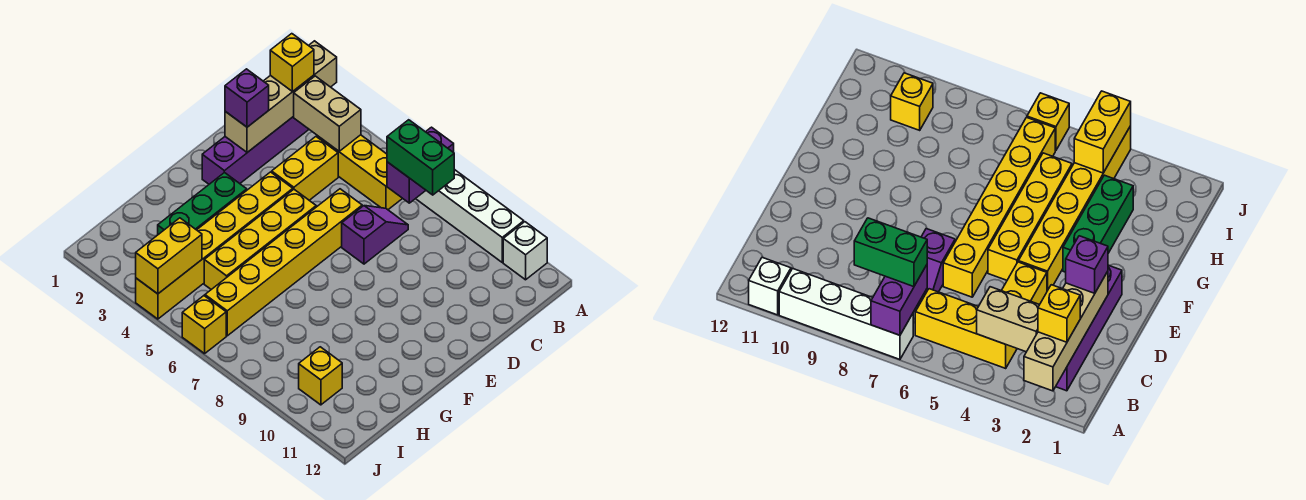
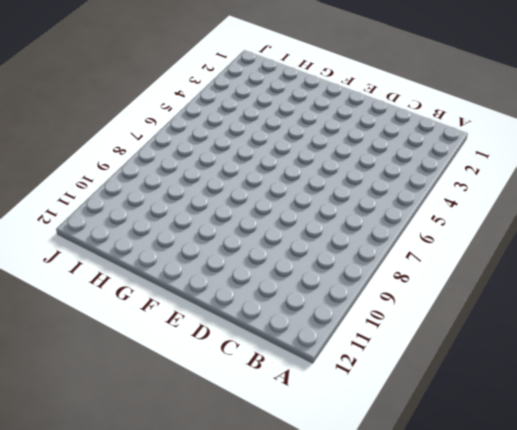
none -> white brick A7:A10 level 1
none -> white brick A11 level 1
none -> purple brick B2:E2 level 1

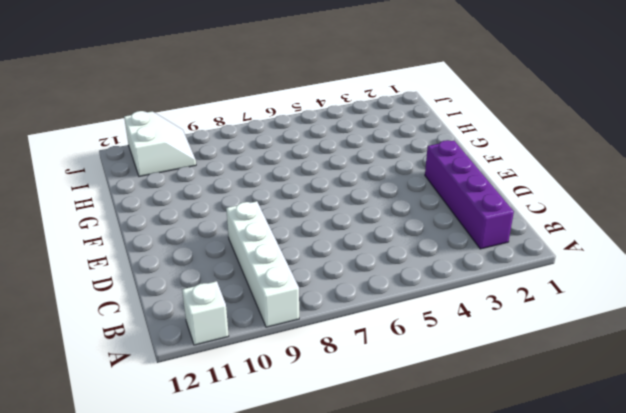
white brick A9:D9 level 1 -> white brick A7:A10 level 1
white slope I10:J11 level 1 top 11 -> yellow brick I10 level 1
none -> yellow brick B4:B6 level 1
none -> yellow brick C4:D4 level 1
none -> purple slope C7:D7 level 1 top D

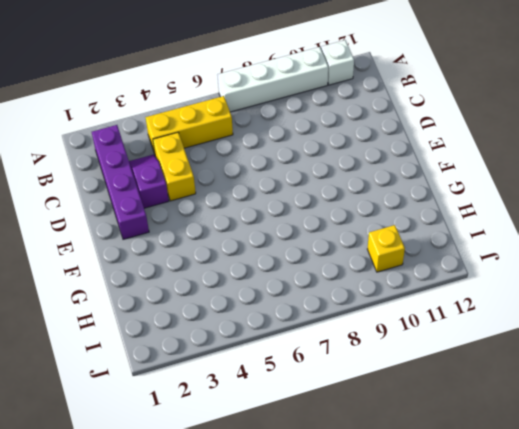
purple slope C3:D3 level 1 top D -> purple slope C7:D7 level 1 top D
none -> yellow brick D6:I6 level 1
none -> yellow brick E4:J4 level 1
none -> yellow brick E5:H5 level 1

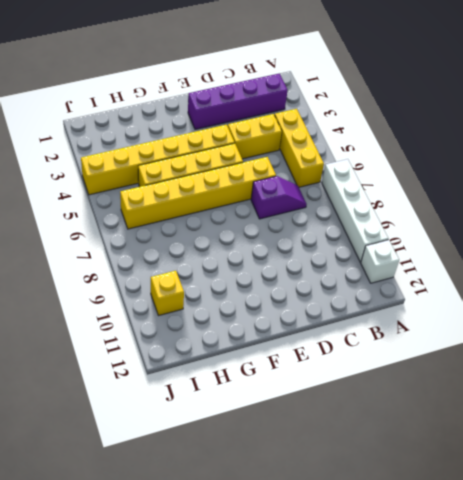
none -> green brick F3:H3 level 1
none -> yellow brick J6 level 1
none -> tan brick A2:D2 level 2

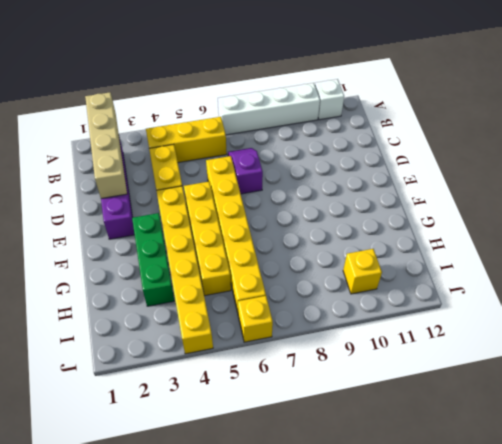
none -> purple brick A7:B7 level 2
none -> tan brick B3:B4 level 2
none -> yellow brick I4:J4 level 2

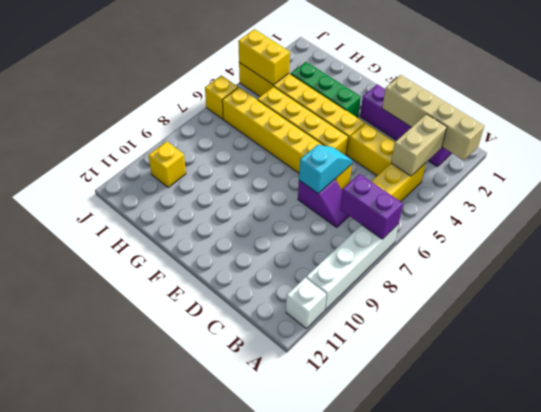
cyan slope D6:D7 level 2 top 7 -> none
none -> yellow brick B2 level 3
none -> green brick B7:B8 level 3
none -> purple brick D2 level 3

